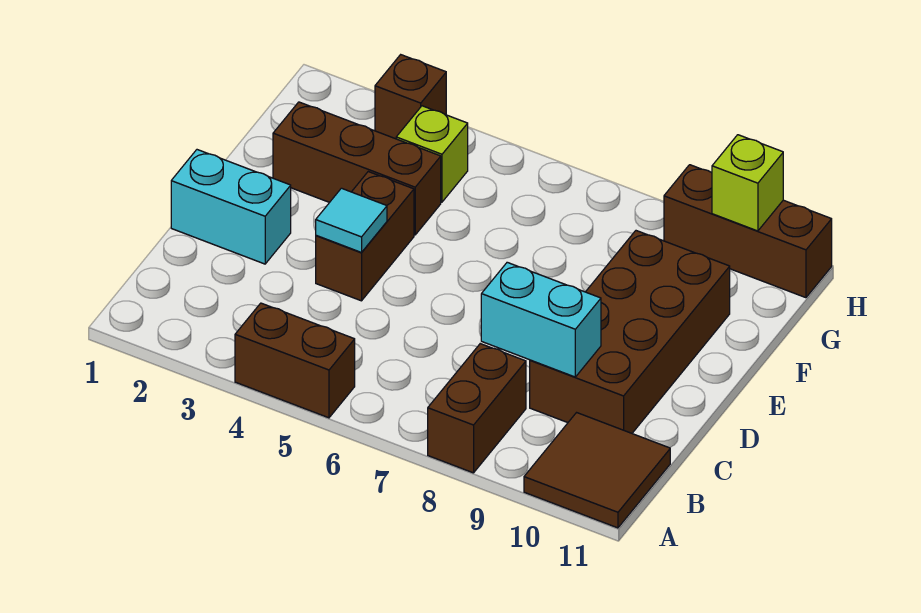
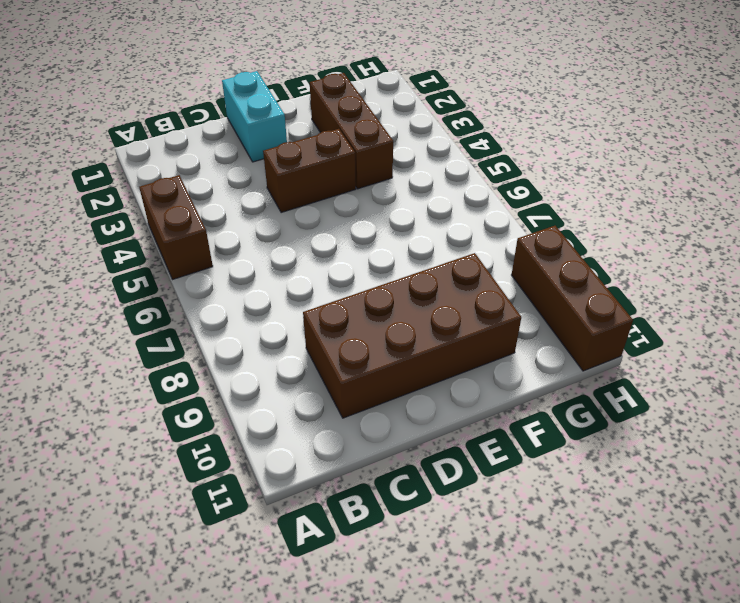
none -> brown brick A8:B8 level 1
none -> brown tile A10:B11 level 1
none -> lime brick G4 level 1

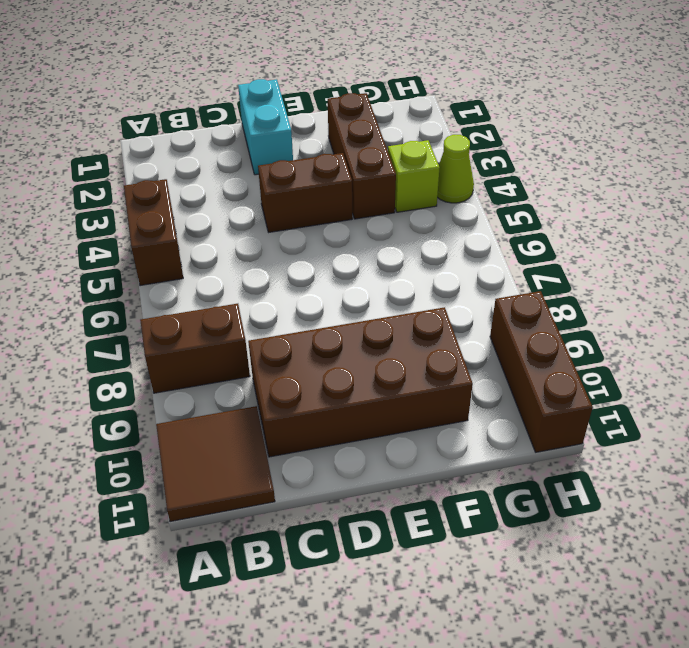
lime cone H4 level 1 -> none
none -> brown brick H3 level 1
none -> cyan brick C8:C9 level 2
none -> cyan tile D4 level 2

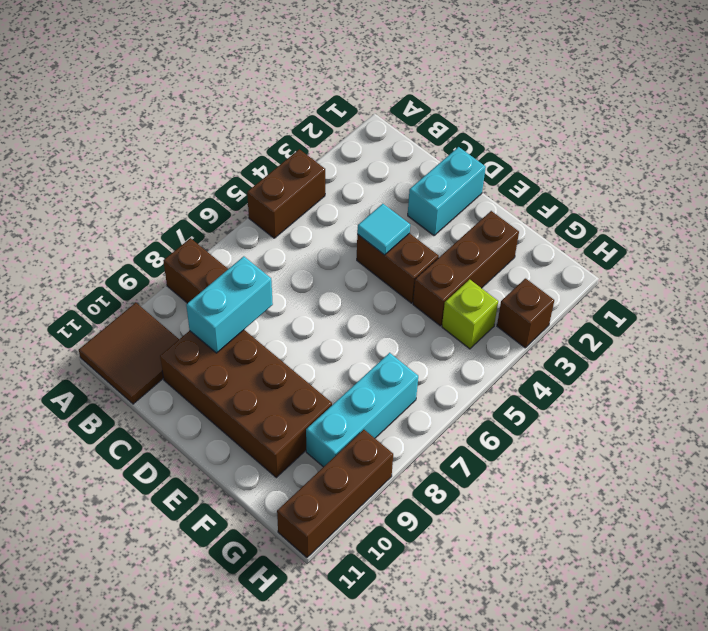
cyan brick G7:G9 level 1 -> none
none -> lime brick H10 level 2

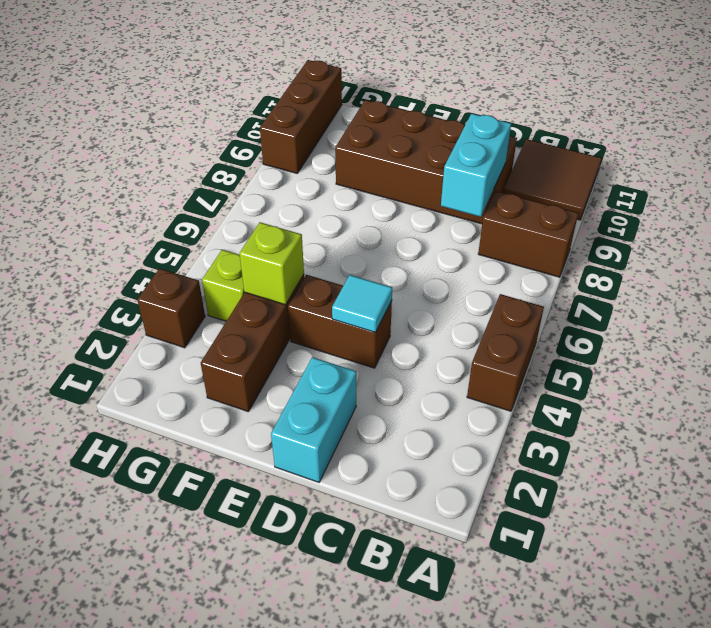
lime brick F4 level 2 -> lime brick H10 level 2

